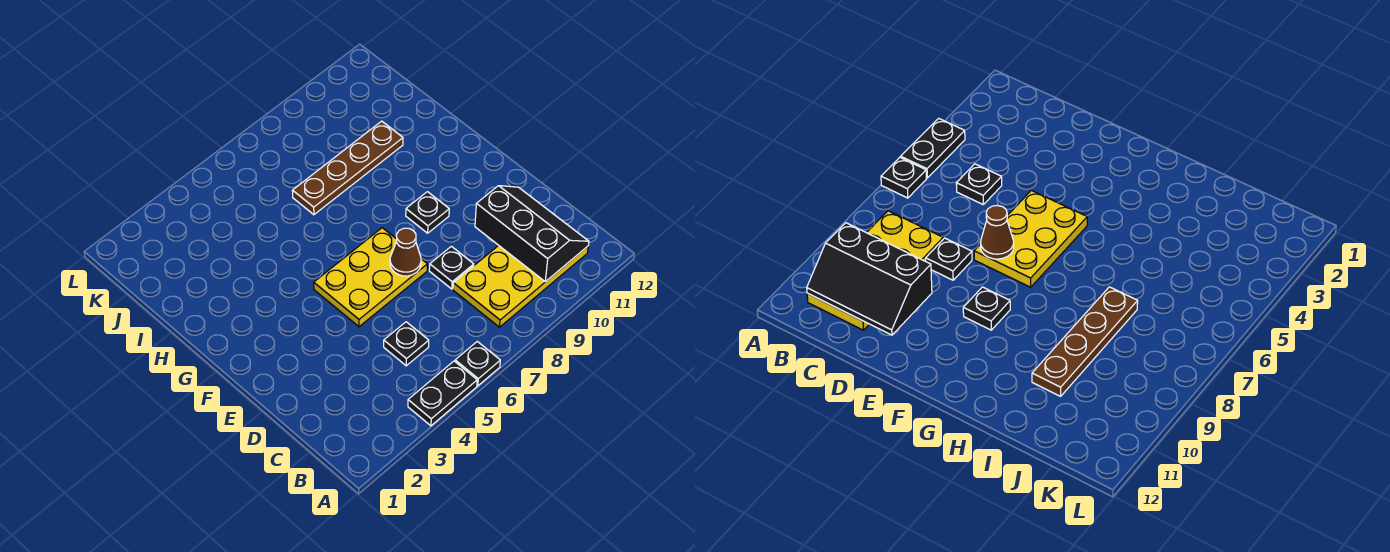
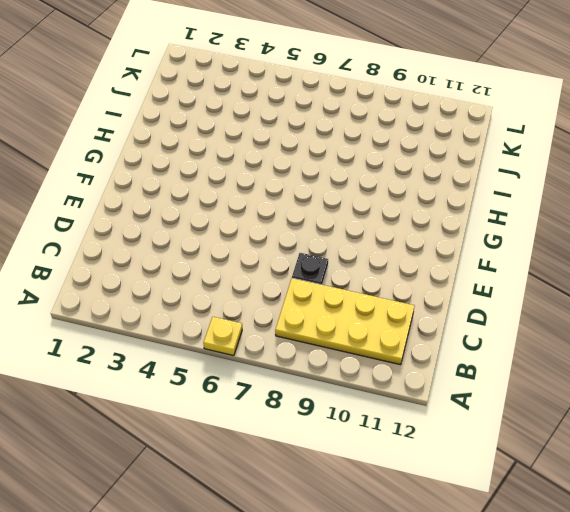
yellow plate A6 level 1 -> black plate A6 level 1
none -> black plate A4:A5 level 1
none -> black plate C5 level 1

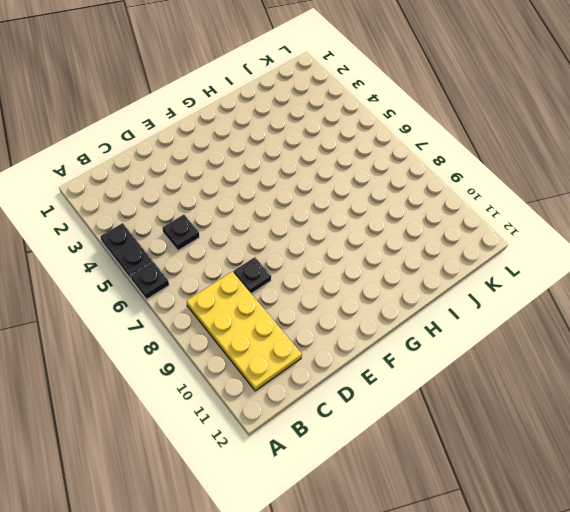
none -> yellow plate E5:F7 level 1
none -> black plate F9 level 1

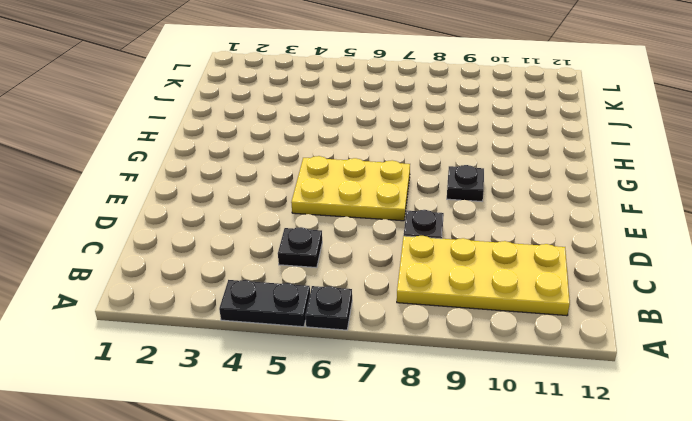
none -> brown plate I7:I10 level 1
none -> black slope B10:D11 level 2 top 10

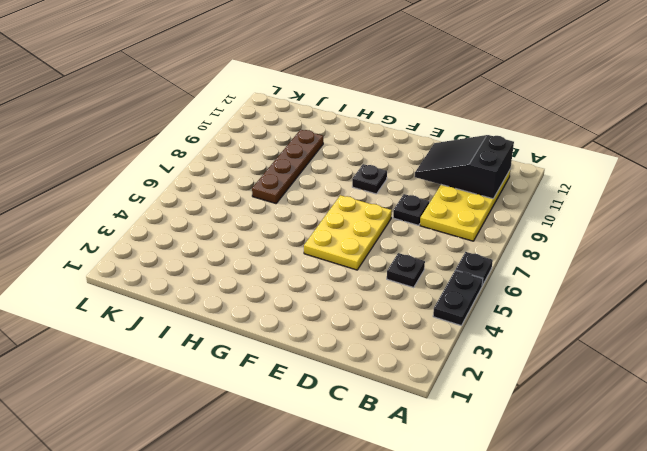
black slope B10:D11 level 2 top B -> black slope B10:D11 level 2 top 10
none -> brown cone E7 level 2

